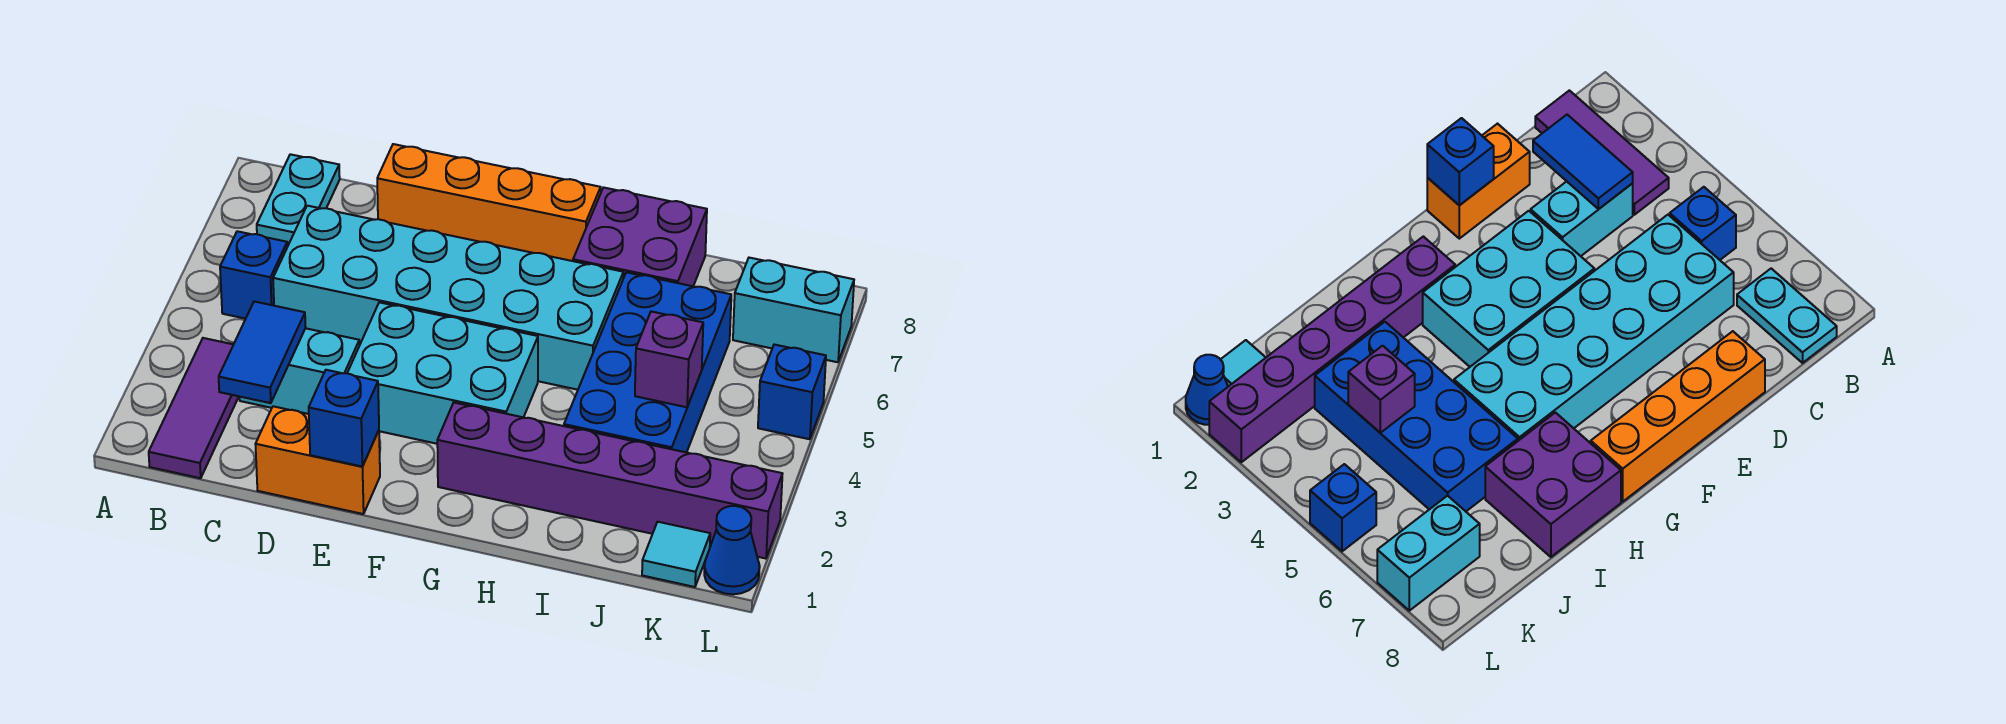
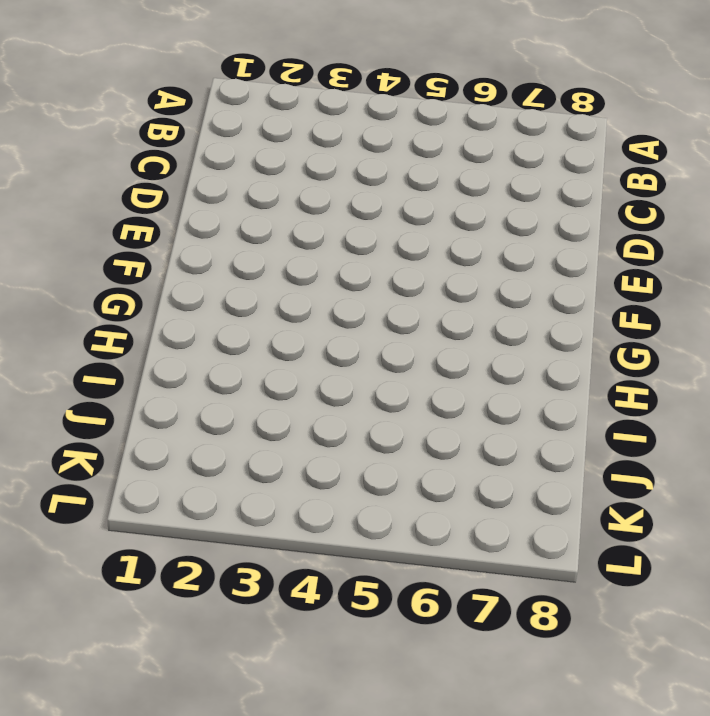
none -> purple tile B1:B3 level 1
none -> blue brick B5 level 1
none -> cyan plate B7:B8 level 1

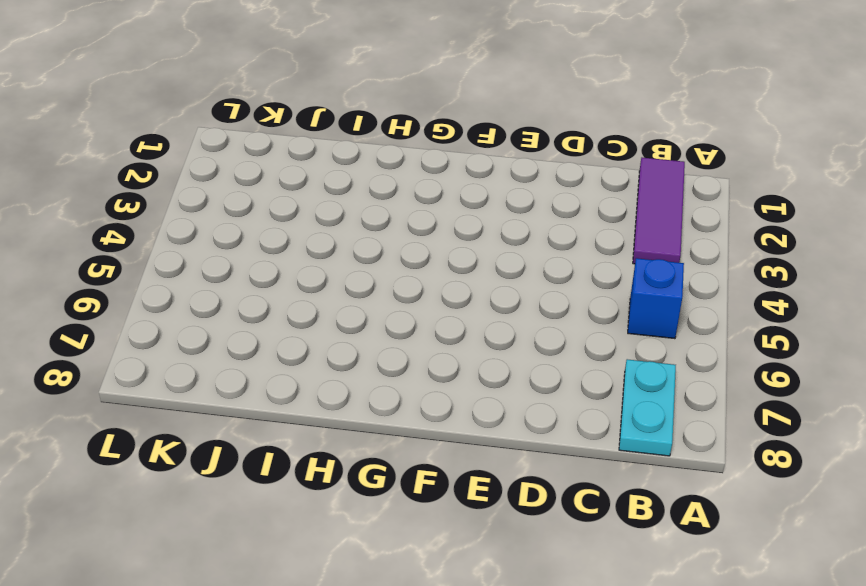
none -> cyan brick C3:D3 level 1
none -> cyan brick C5:H6 level 1
none -> orange brick D1:E1 level 1

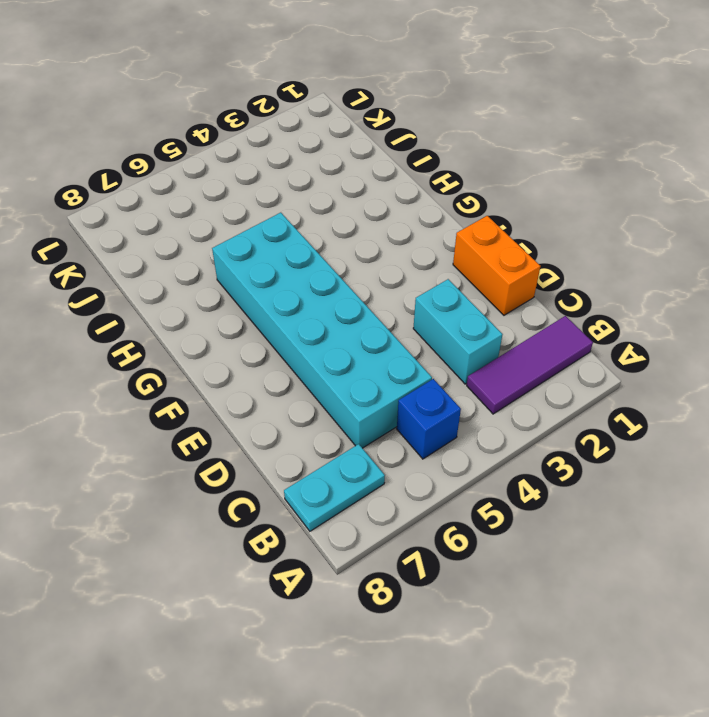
none -> orange brick D8:G8 level 1
none -> cyan brick E3:G4 level 1
none -> purple brick G2:L2 level 1

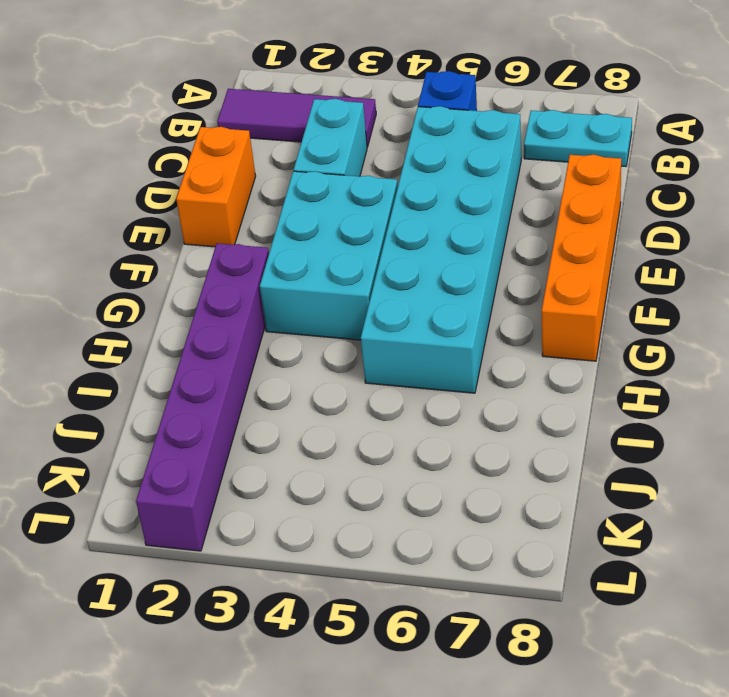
none -> purple brick H7:I8 level 1
none -> blue brick I3:J6 level 1
none -> cyan tile K1 level 1

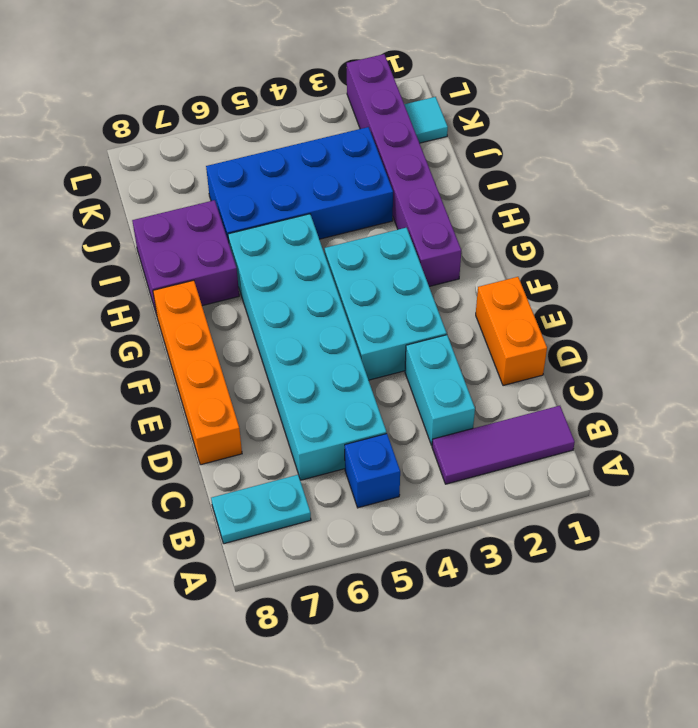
none -> cyan brick K7:L7 level 1
none -> blue cone L1 level 1
none -> blue brick L5 level 1

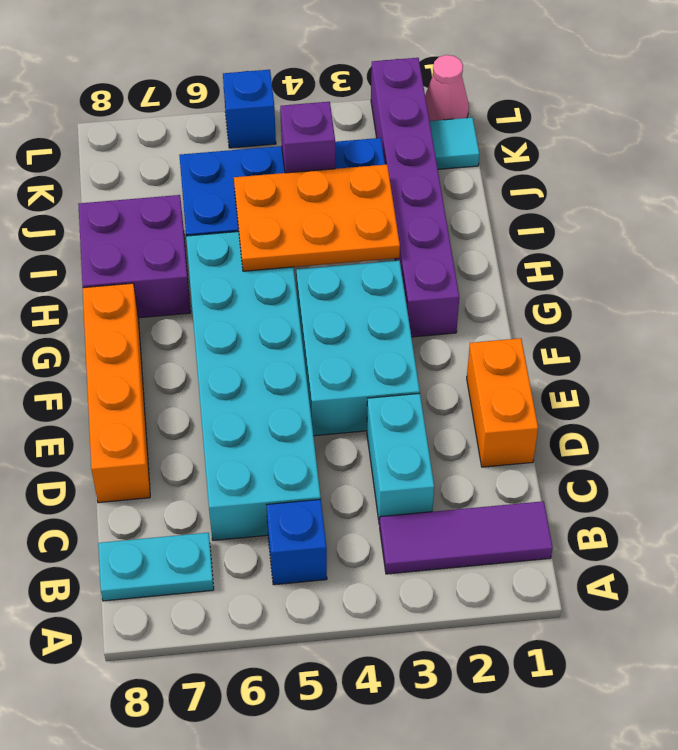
orange plate H3:I5 level 2 -> none
pink cone L1 level 1 -> blue cone L1 level 1
none -> cyan brick K7:L7 level 1
none -> blue tile C2:C3 level 2
none -> blue brick E1 level 2

